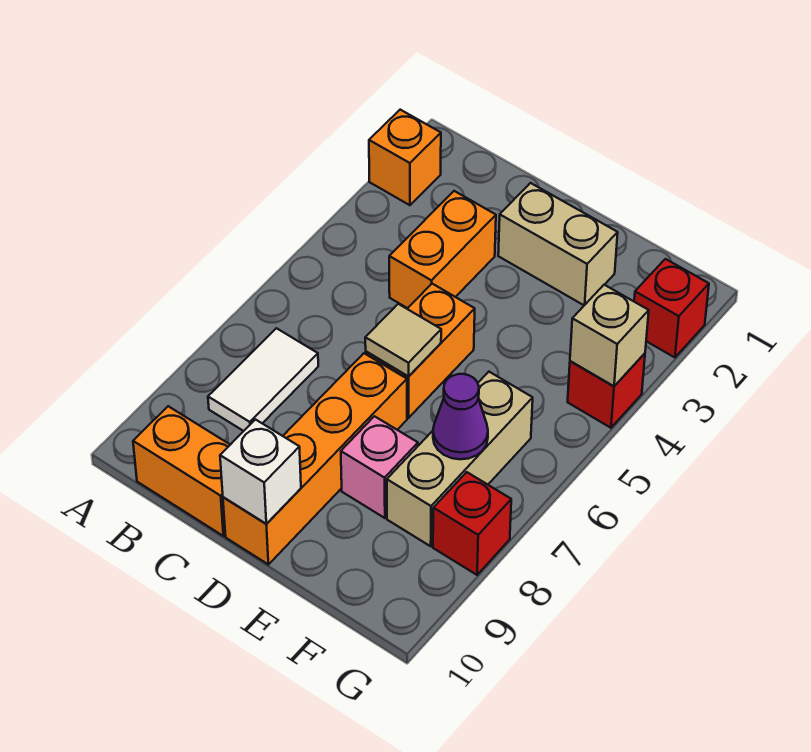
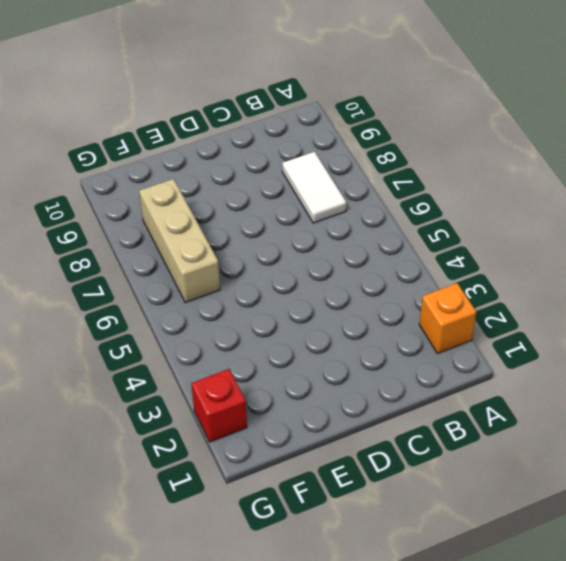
none -> orange brick B10:C10 level 1
none -> orange brick C3:C4 level 1
none -> tan brick D2:E2 level 1

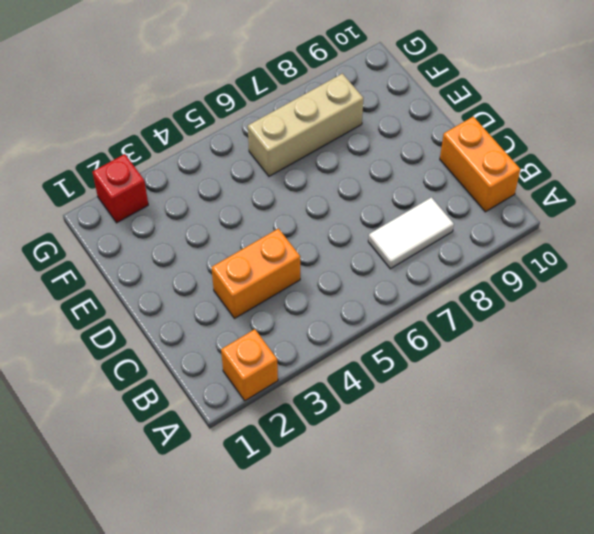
none -> tan brick D2:E2 level 1
none -> orange brick D5:D6 level 1
none -> orange brick D7:D10 level 1

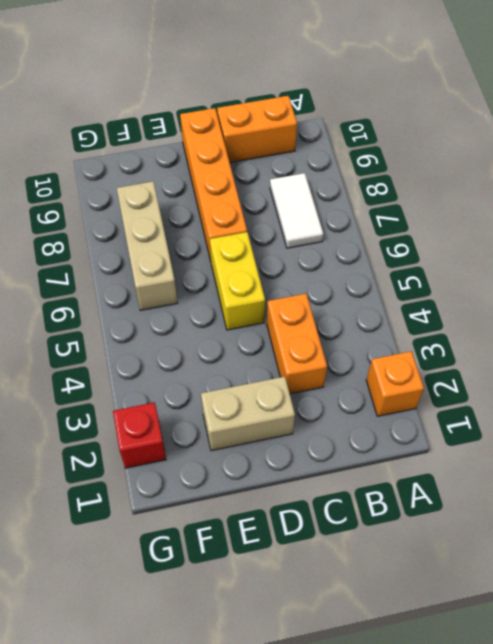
yellow brick D5:D6 level 1 -> orange brick D5:D6 level 1
none -> pink brick E8 level 1
none -> red brick G4 level 1
none -> red brick G8 level 1

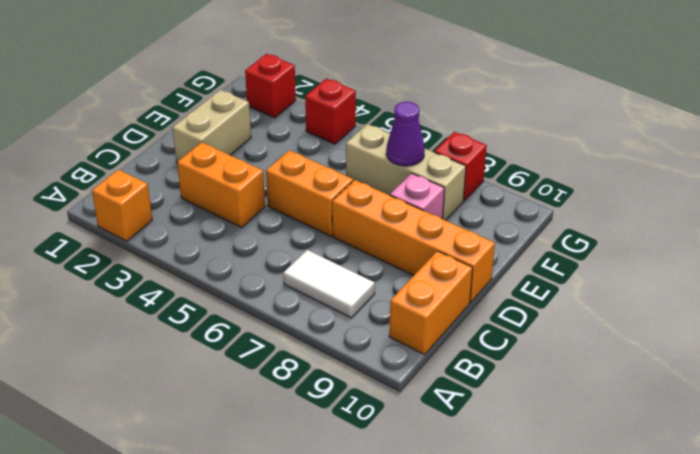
none -> tan tile D6 level 2
none -> white brick D10 level 2
none -> tan brick G4 level 2

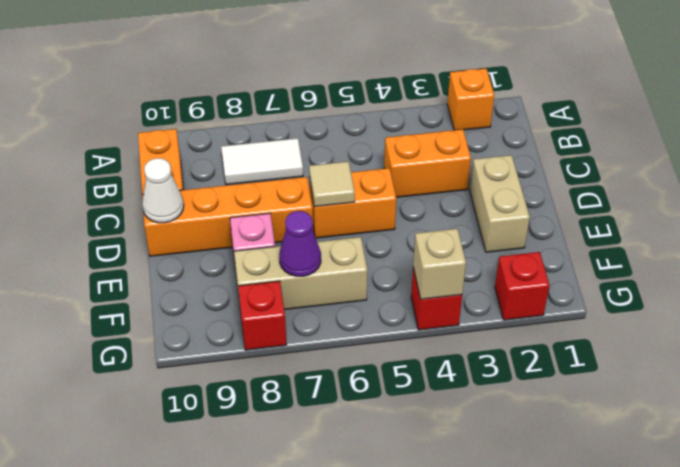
white cone D10 level 2 -> white brick D10 level 2

